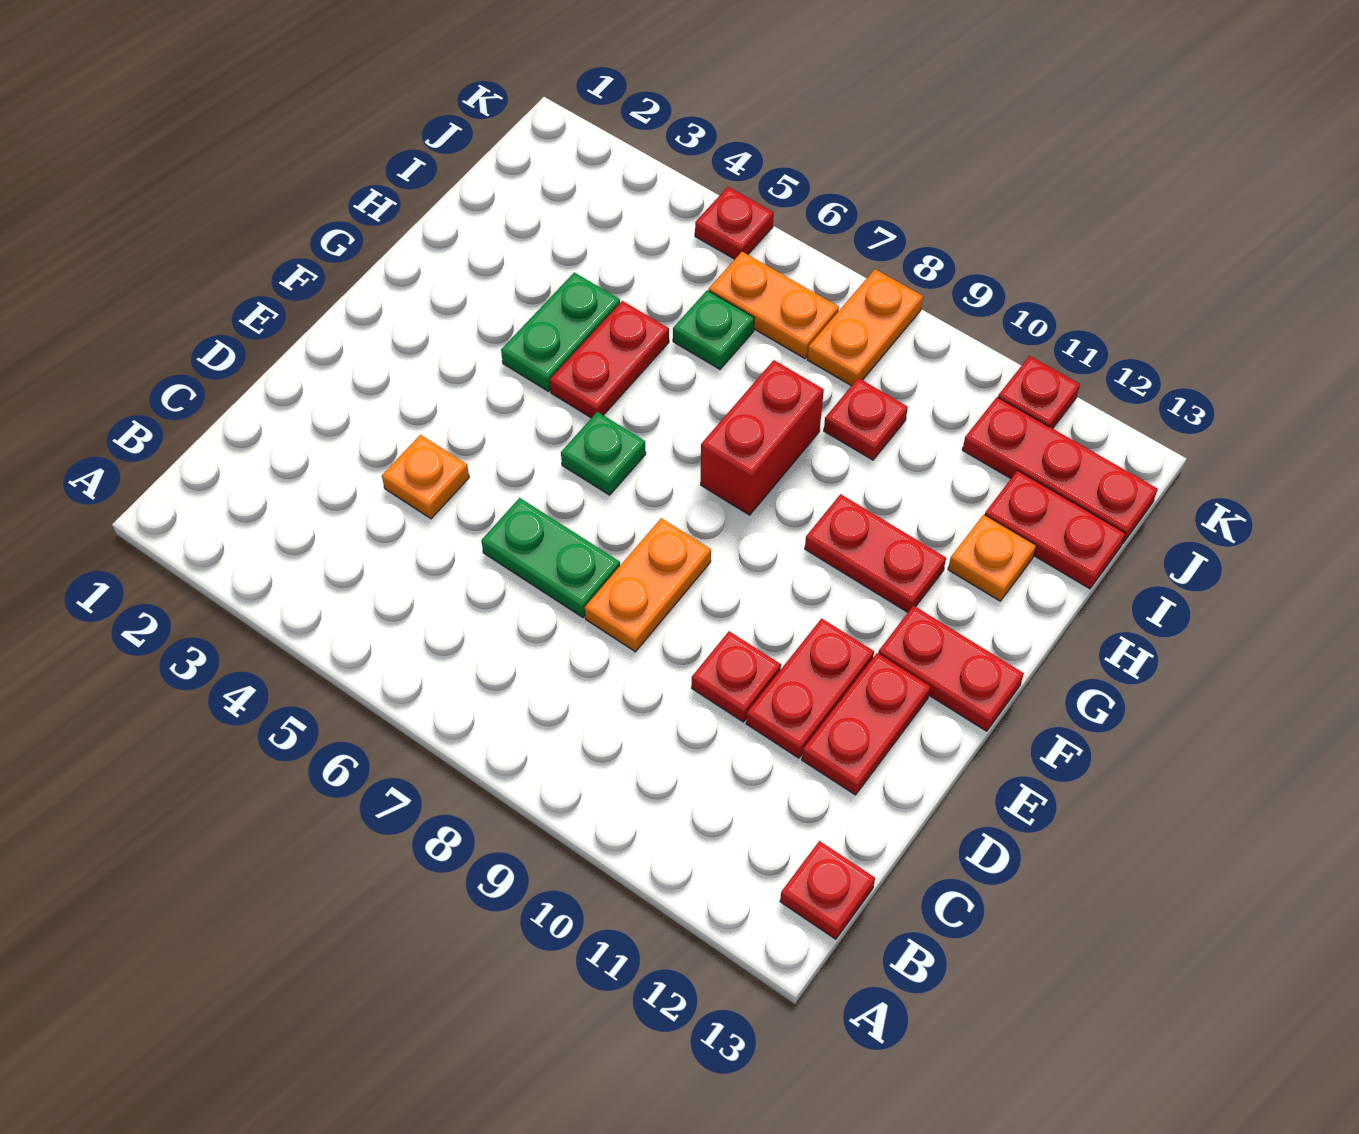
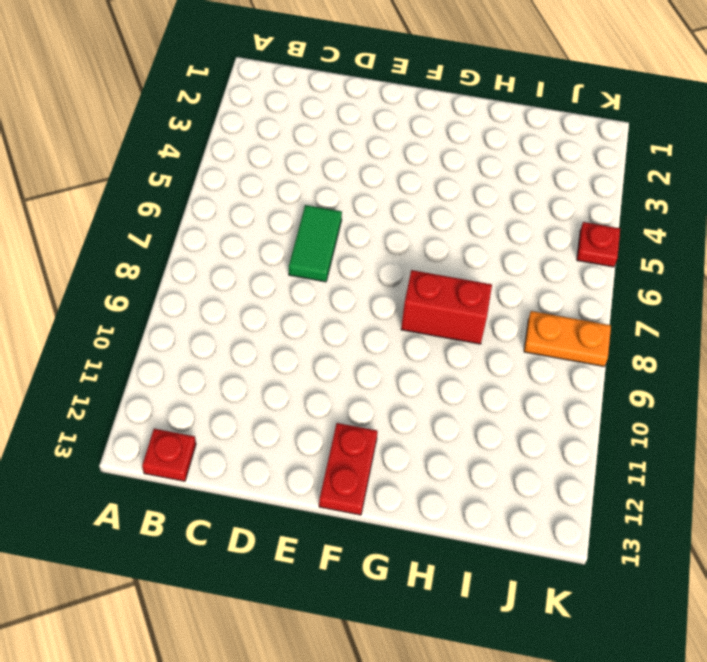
green tile D6:D7 level 1 -> green plate D6:D7 level 1
none -> orange plate D4 level 1
none -> orange plate D8:E8 level 1
none -> red plate D10 level 1

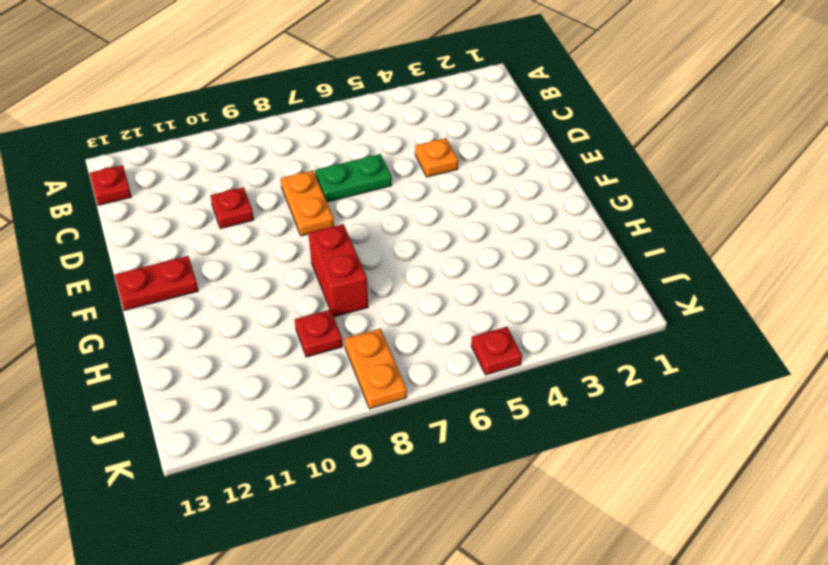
none -> red plate D11:E11 level 1
none -> red plate D12:E12 level 1
none -> green plate F6 level 1

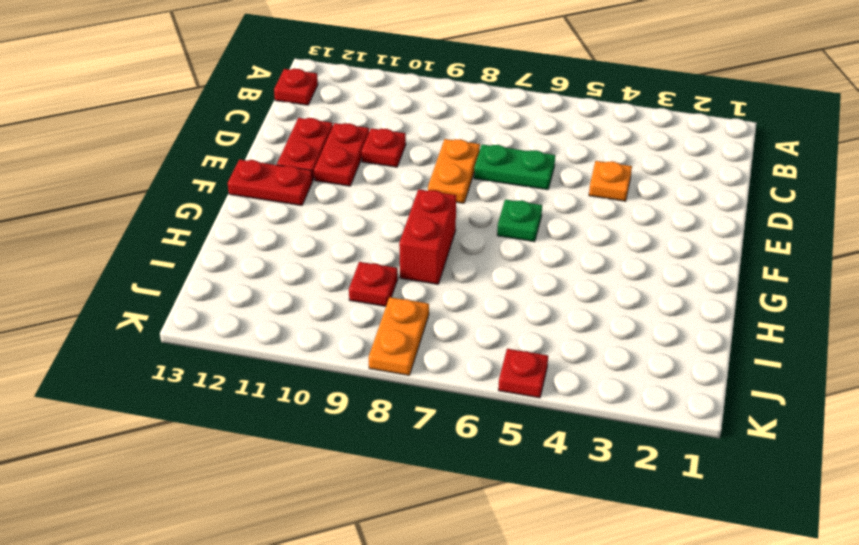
none -> green plate G4:H4 level 1
none -> red plate G5:H5 level 1
none -> red plate G10:G11 level 1

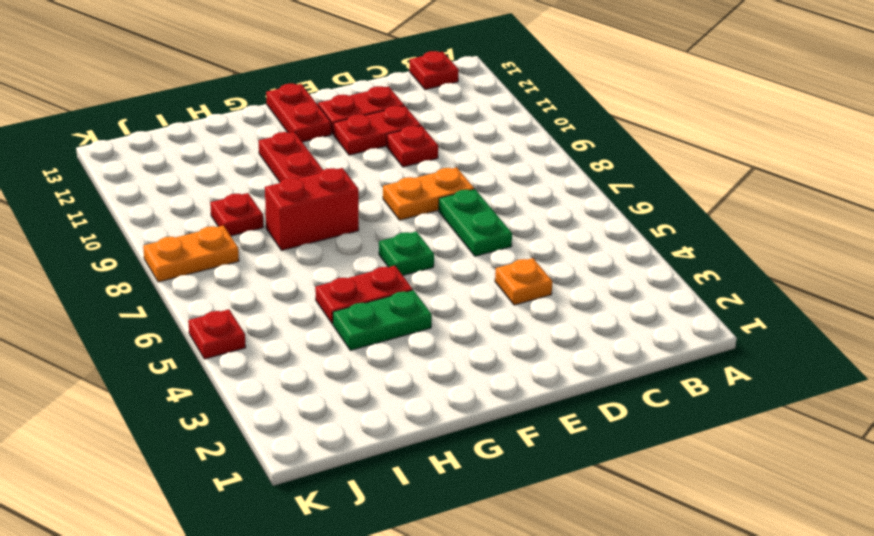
none -> orange plate H12 level 1
none -> green plate I6 level 1
none -> red plate I12:I13 level 1

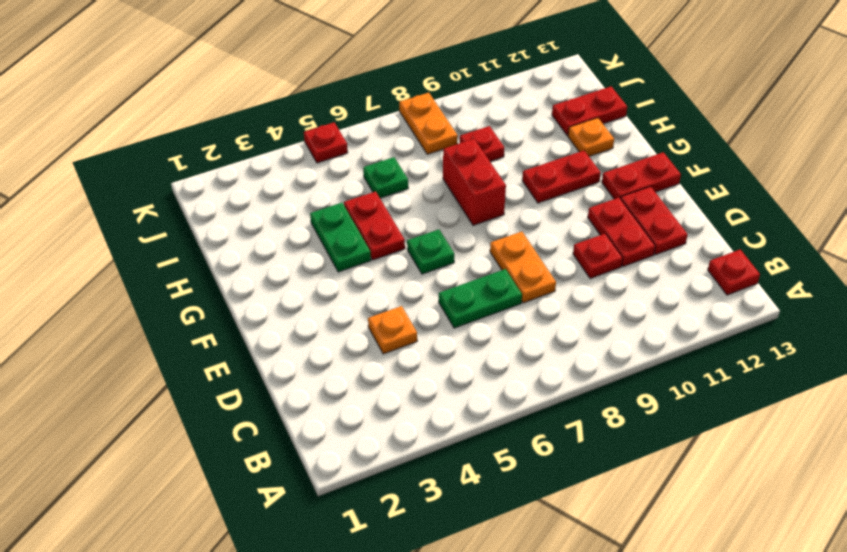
none -> orange plate J6:J7 level 1
none -> red plate J11:J13 level 1
none -> red plate K11 level 1

